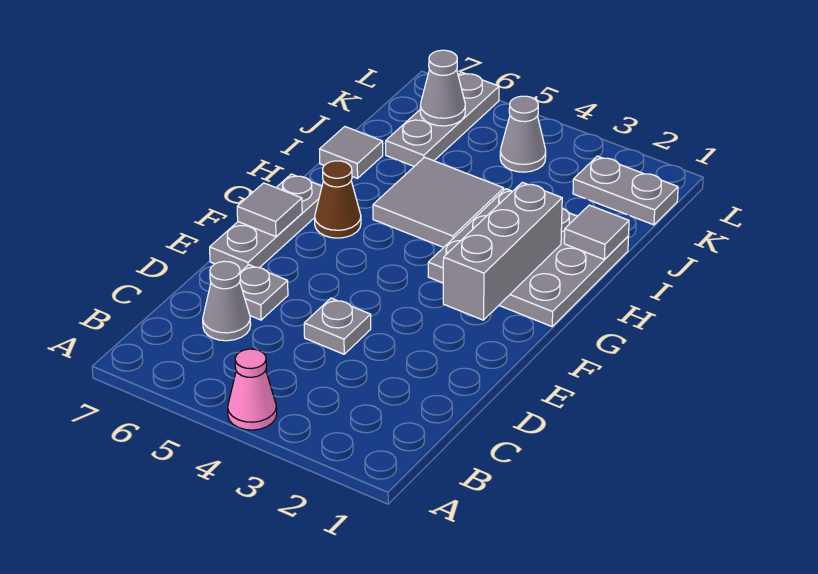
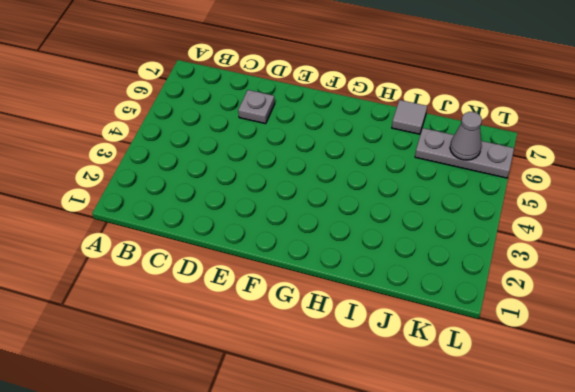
none -> pink cone A4 level 1
none -> grey cone C6 level 1
none -> grey plate D4 level 1

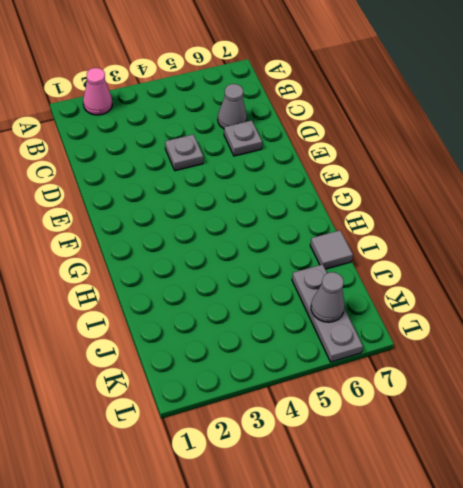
pink cone A2 level 1 -> pink cone A4 level 1
none -> grey plate E7:G7 level 1
none -> grey plate G1:I3 level 1
none -> brown cone G6 level 1

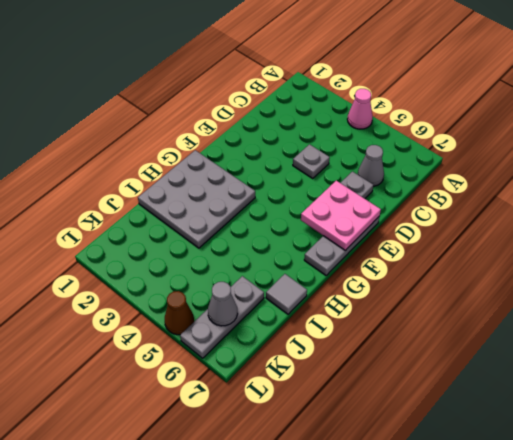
pink plate E6:F7 level 2 -> grey tile F7 level 2
brown cone L5 level 1 -> brown cone G6 level 1
none -> grey tile H4:I5 level 1
none -> grey plate K1:K2 level 1
none -> grey cone K4 level 1

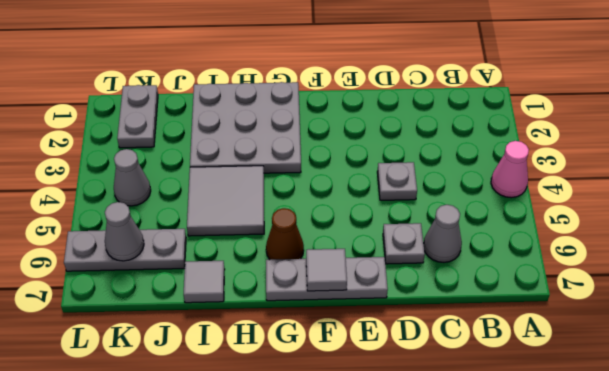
none -> grey brick F2:H2 level 2
none -> grey tile I1 level 2

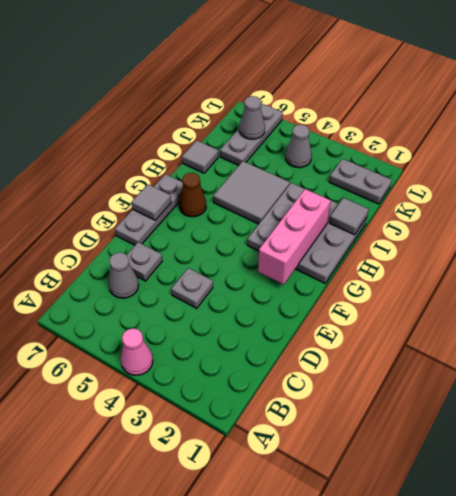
pink brick F2:H2 level 2 -> grey brick F2:H2 level 2

